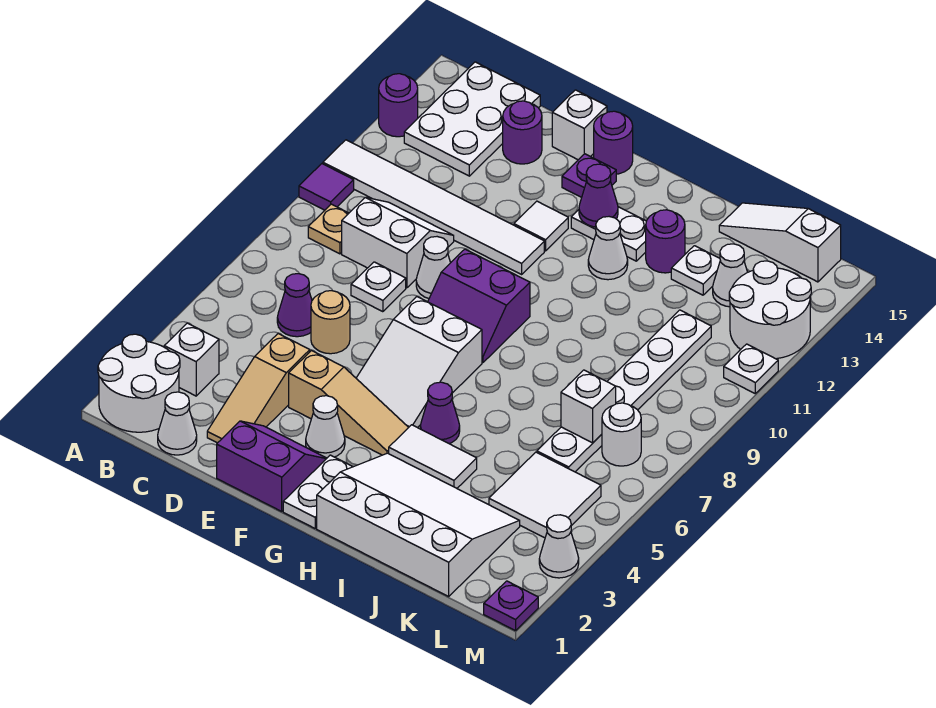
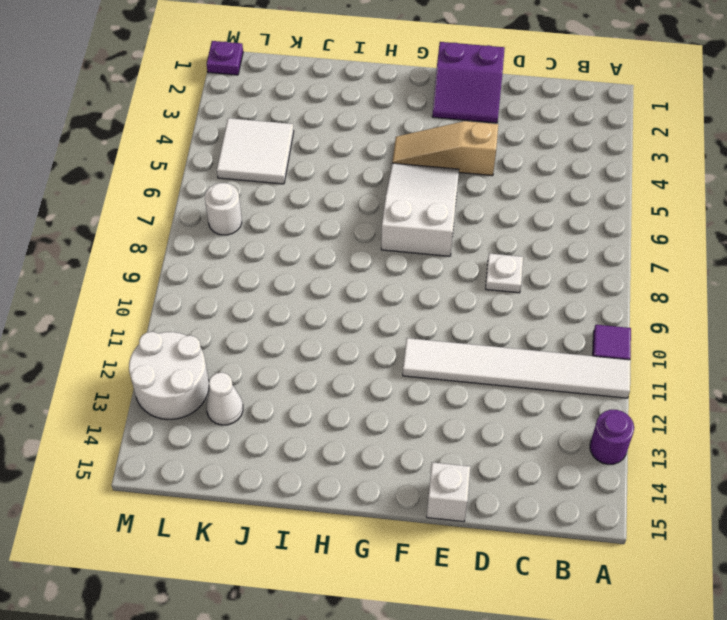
none -> white round brick A1:B2 level 1
none -> white brick B3 level 1
none -> tan plate B9 level 1
none -> white plate B13:C15 level 1

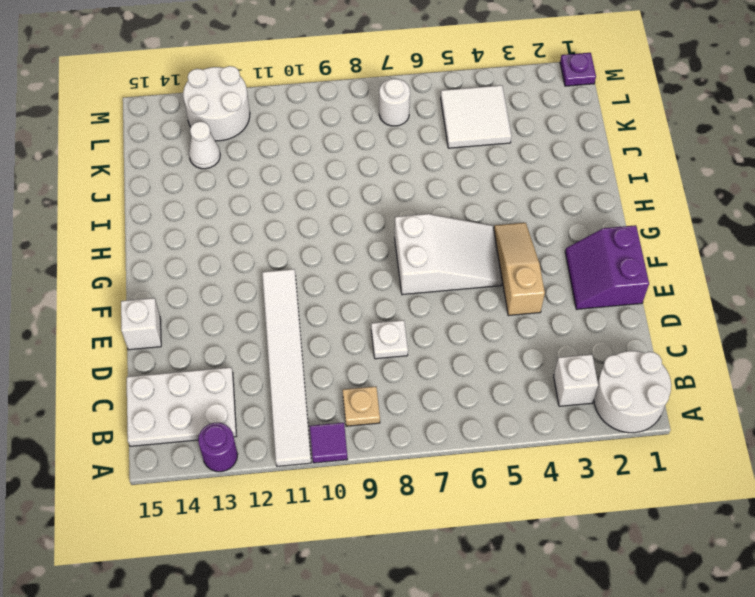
none -> white cone C1 level 1
none -> purple cone C6 level 1
none -> white slope C9:D10 level 1 top 9
none -> tan slope D2:D4 level 1 top 4

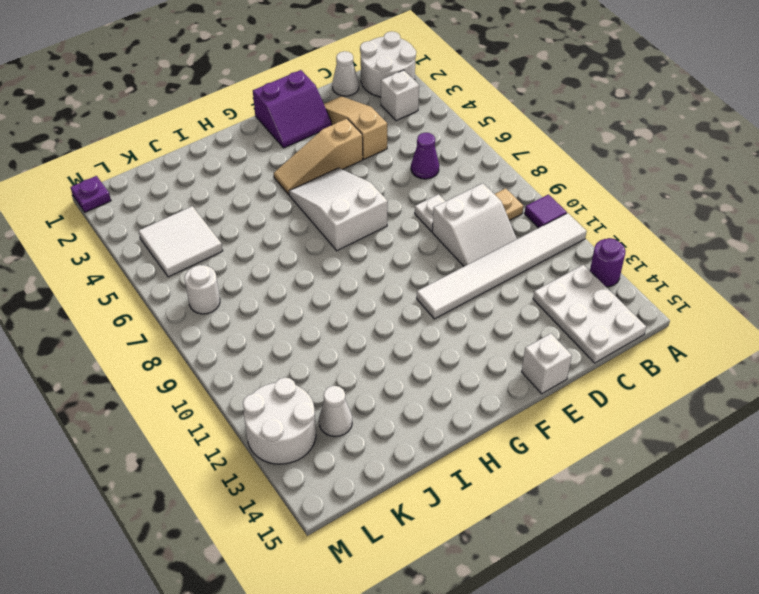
none -> tan round brick D6 level 1
none -> purple round brick D14 level 1
none -> white cone E9 level 1
none -> white cone F3 level 1

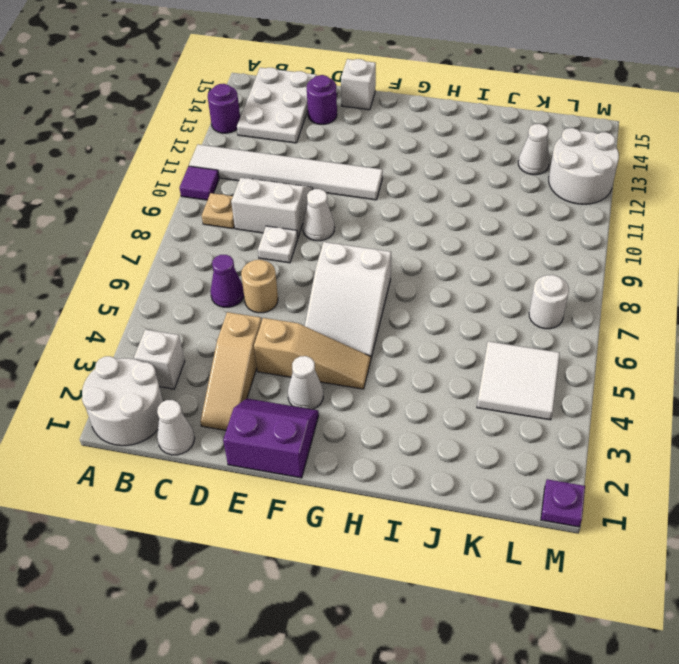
none -> purple slope F8:G9 level 1 top 9
none -> white tile F12 level 1
none -> purple plate F14 level 1
none -> purple round brick F15 level 1

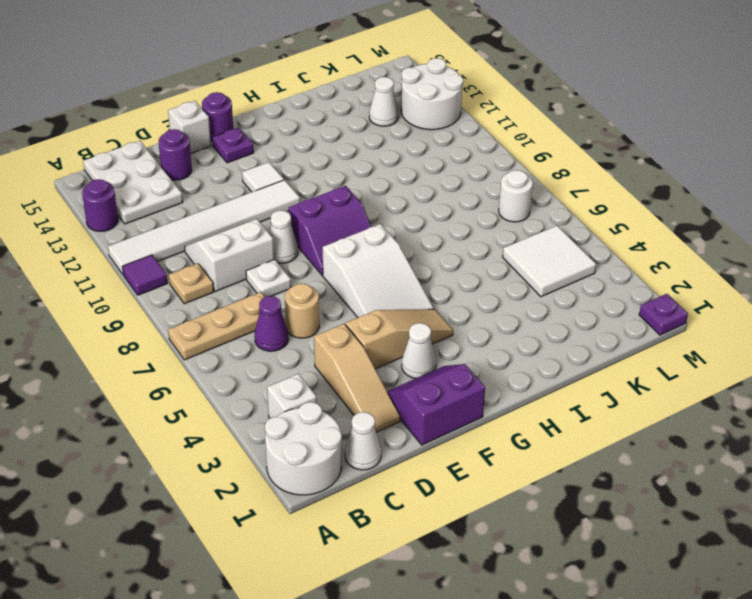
tan plate A7:C7 level 1 -> none
none -> white plate G1:G2 level 1
none -> white plate G13:H13 level 1
none -> white slope H1:K3 level 1 top 1
none -> white tile H4:I4 level 1

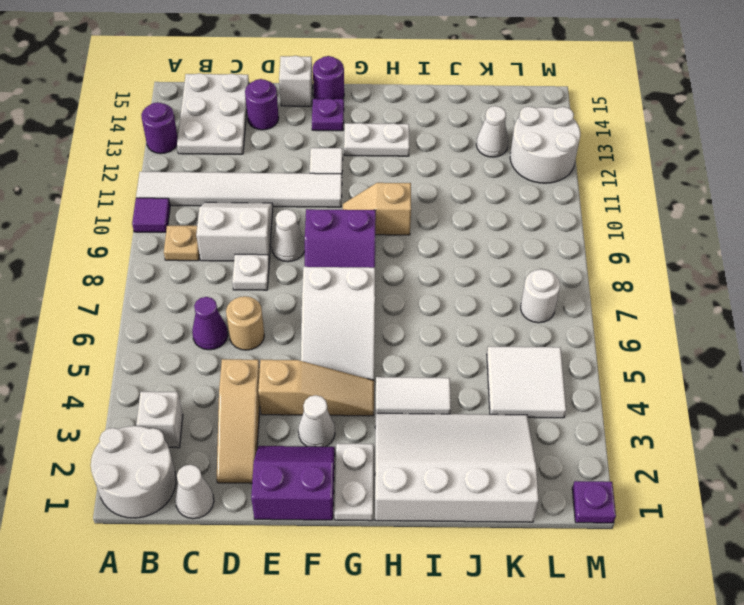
tan slope G10:H10 level 1 top H -> none
none -> purple cone H5 level 1
none -> white cone H12 level 1
none -> purple round brick I13 level 1
none -> white plate J13 level 1

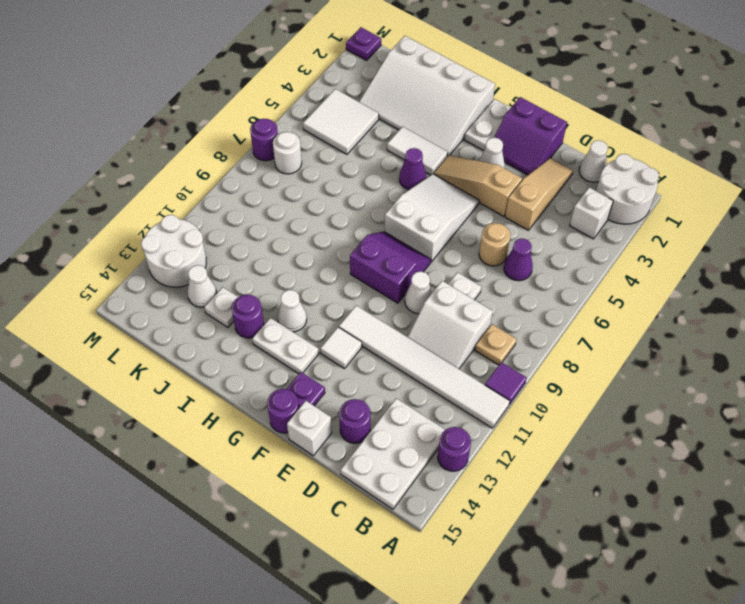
purple round brick M7 level 1 -> none
none -> white slope J15:L15 level 1 top L
none -> white plate K6:K11 level 1
none -> white cone M3 level 1
none -> white plate M11 level 1

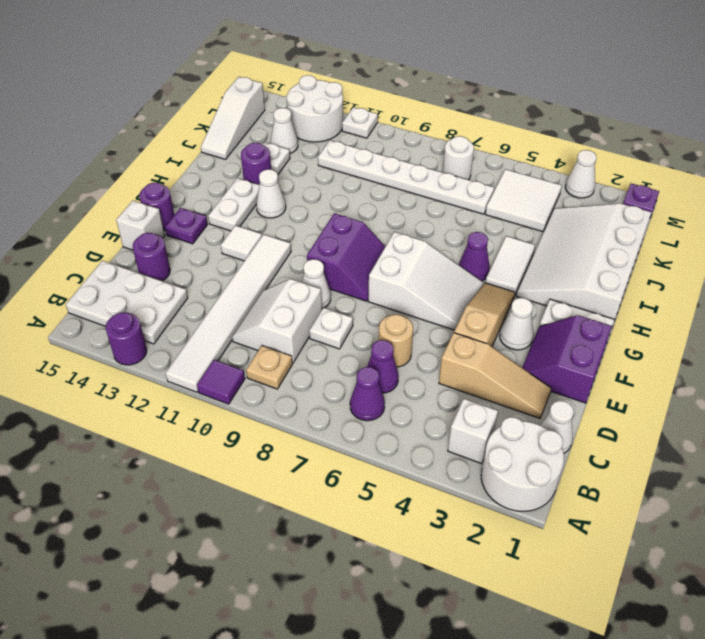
purple cone B6 level 1 -> purple cone G13 level 2
none -> white brick K7 level 2

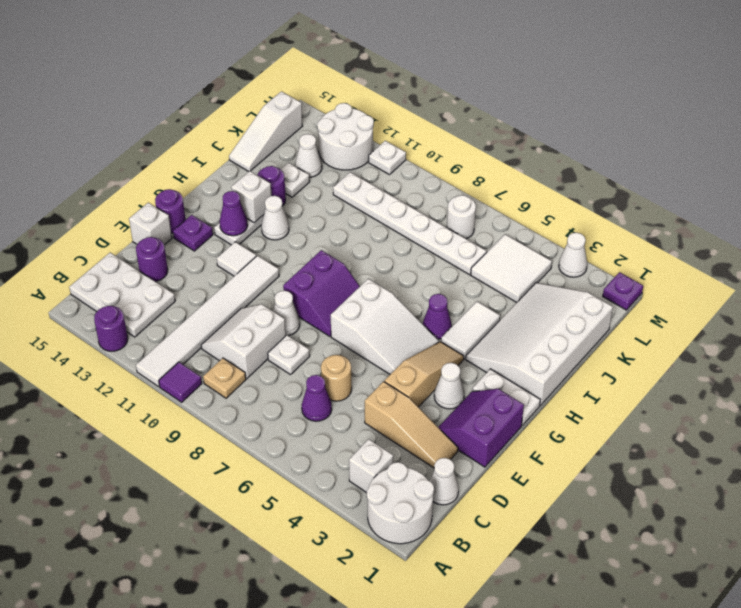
white brick H13 level 2 -> white brick K7 level 2

